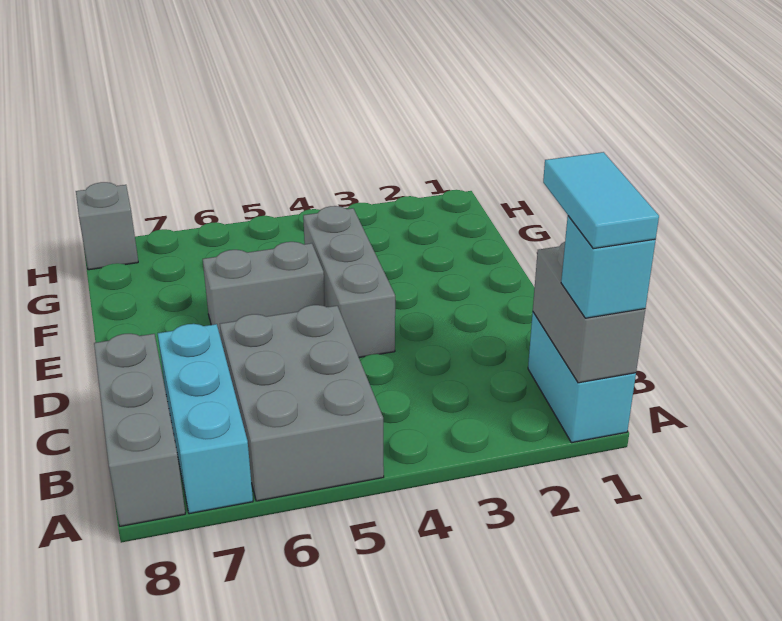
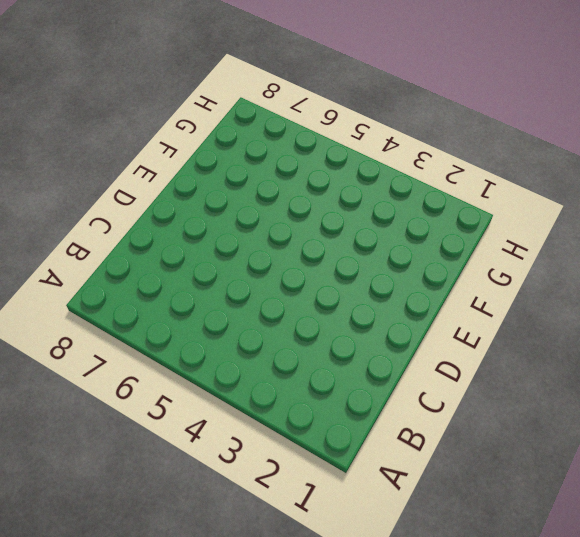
none -> cyan brick A1:B1 level 1
none -> grey brick A5:C6 level 1

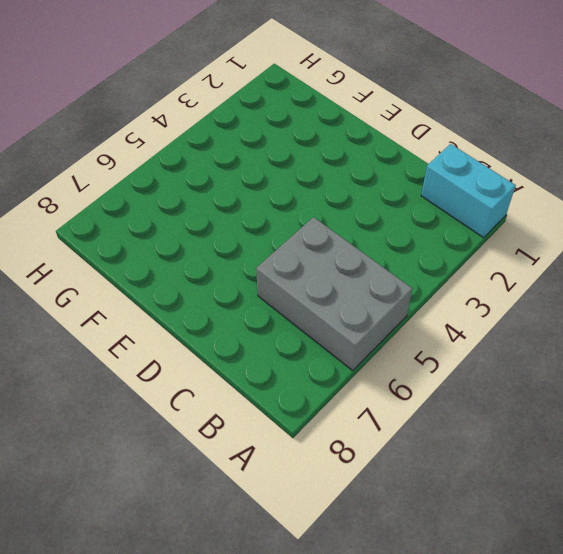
none -> cyan brick A7:C7 level 1
none -> grey brick A8:C8 level 1

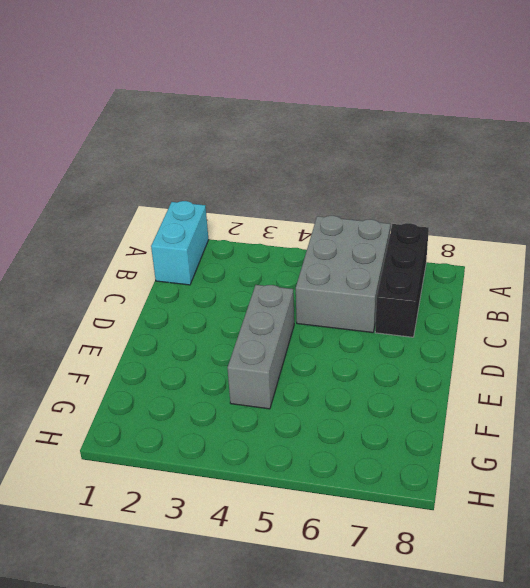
black brick A7:C7 level 1 -> cyan brick A7:C7 level 1
none -> grey brick A8:C8 level 1
none -> grey brick E5:E6 level 1

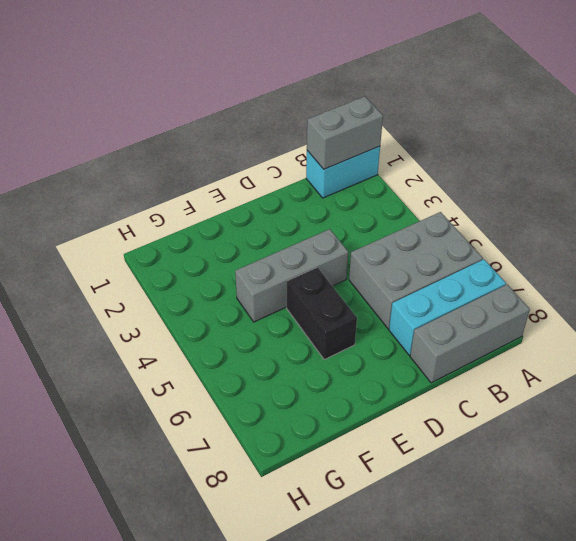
black brick E5:E6 level 1 -> grey brick E5:E6 level 1
none -> grey brick H8 level 1
none -> cyan brick A1 level 3

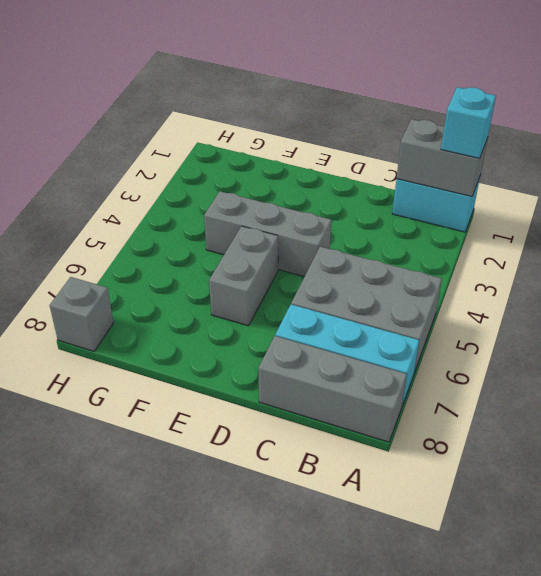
none -> cyan tile A1:B1 level 4

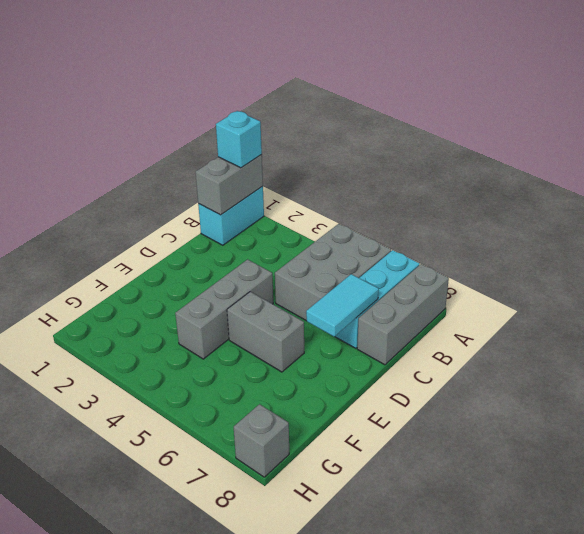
cyan tile C7:D7 level 2 -> cyan tile A1:B1 level 4

